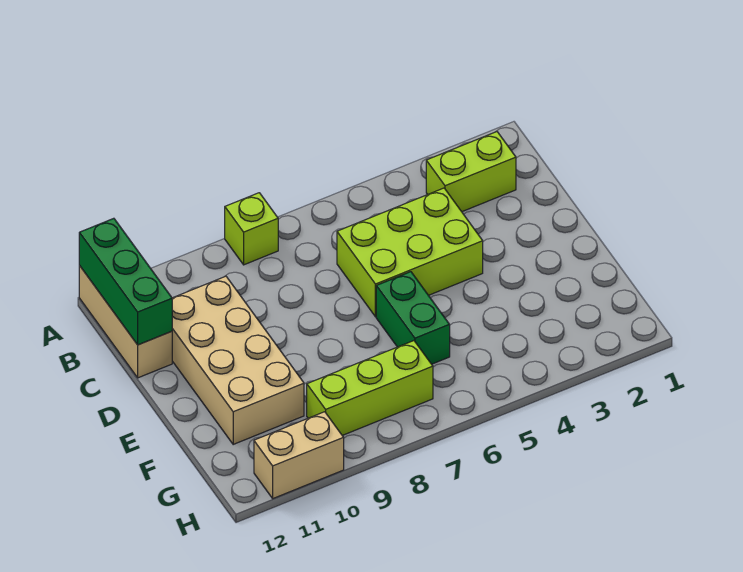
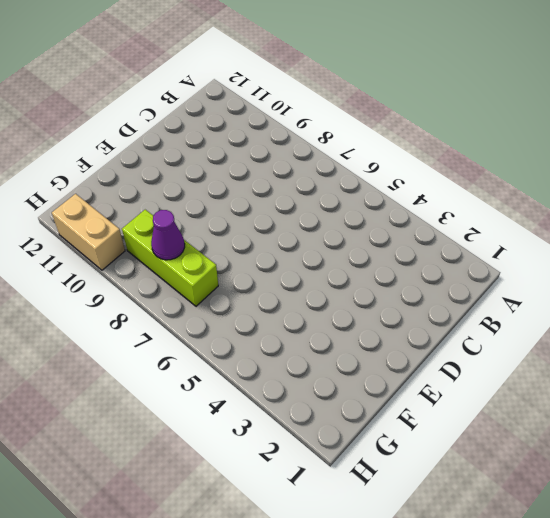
purple cone G8 level 2 -> none
none -> lime brick A8 level 1
none -> tan brick A12:C12 level 1

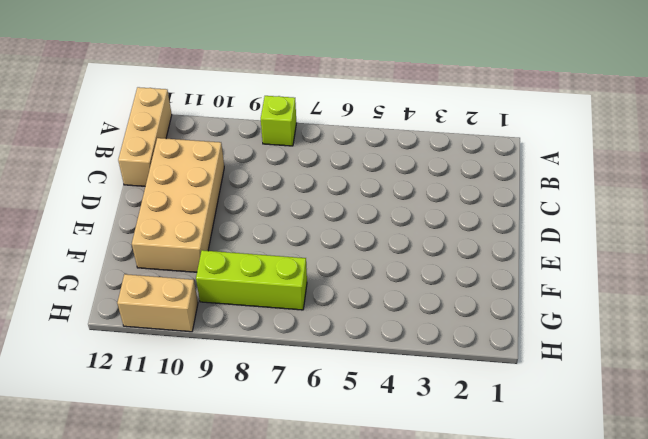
none -> lime brick B2:B3 level 1
none -> lime brick C4:D6 level 1

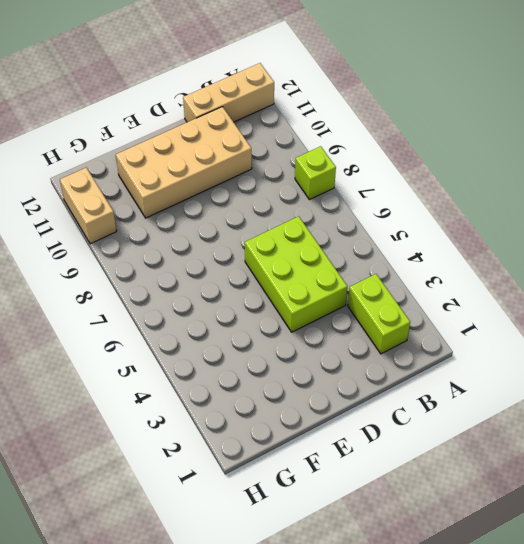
none -> green brick E6:F6 level 1
none -> lime brick G7:G9 level 1

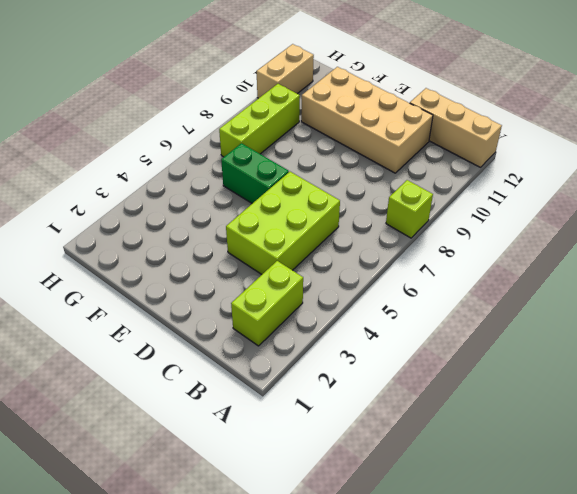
none -> green brick A12:C12 level 2

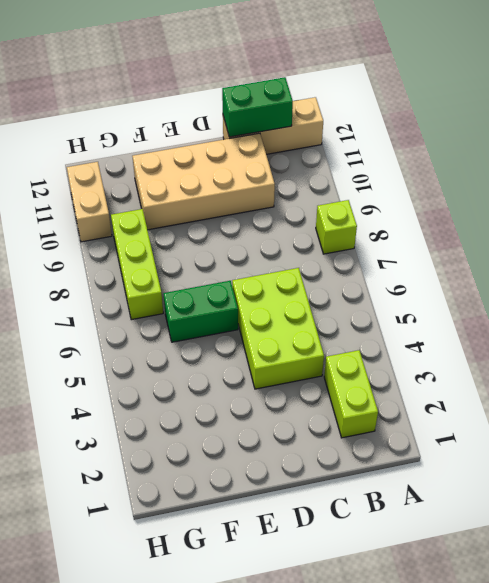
green brick B12:C12 level 2 -> green brick A12:C12 level 2

